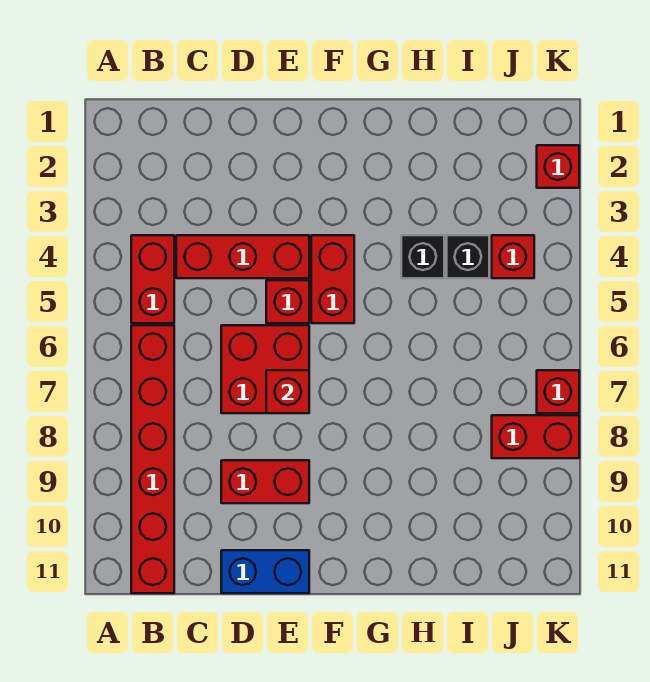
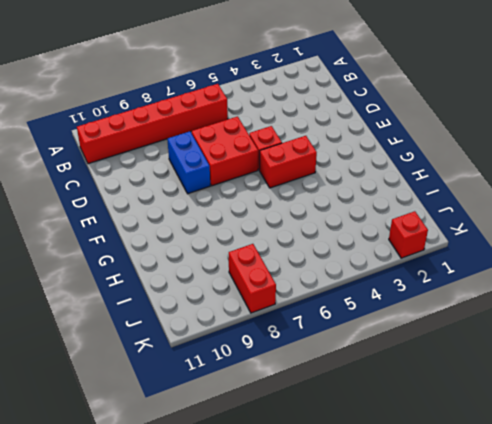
blue brick D8:E8 level 1 -> blue brick D11:E11 level 1
none -> red brick B4:B5 level 1
none -> red brick C4:E4 level 1
none -> red brick D9:E9 level 1

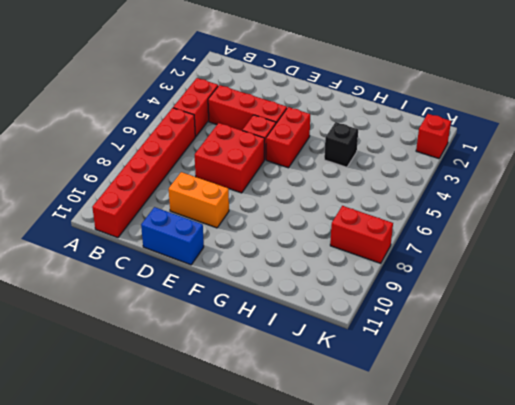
orange brick D9:E9 level 1 -> red brick D9:E9 level 1
none -> black brick I4 level 1
none -> red brick J4 level 1
none -> red brick K7 level 1

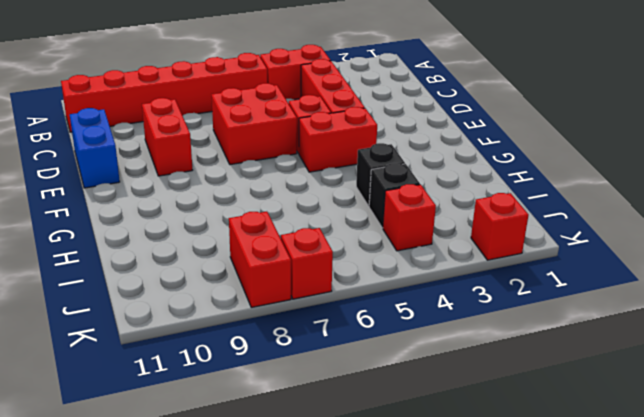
none -> red brick E7 level 2

